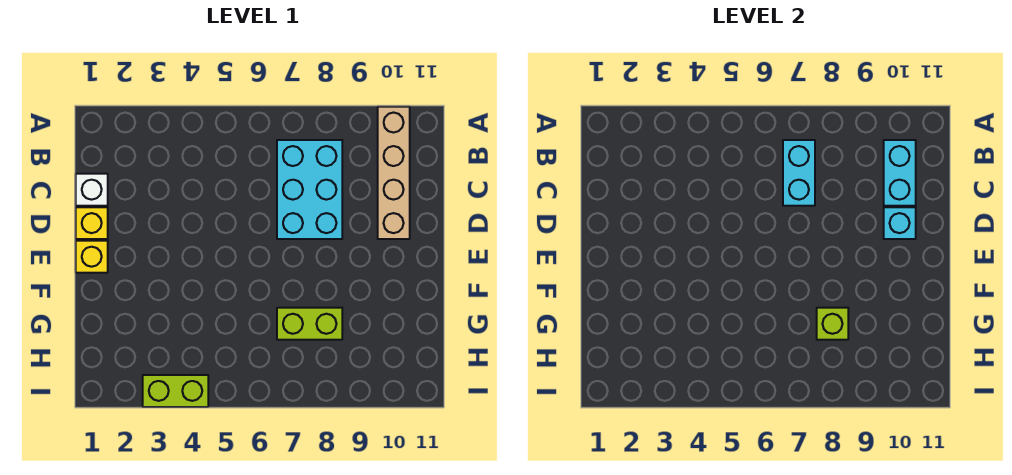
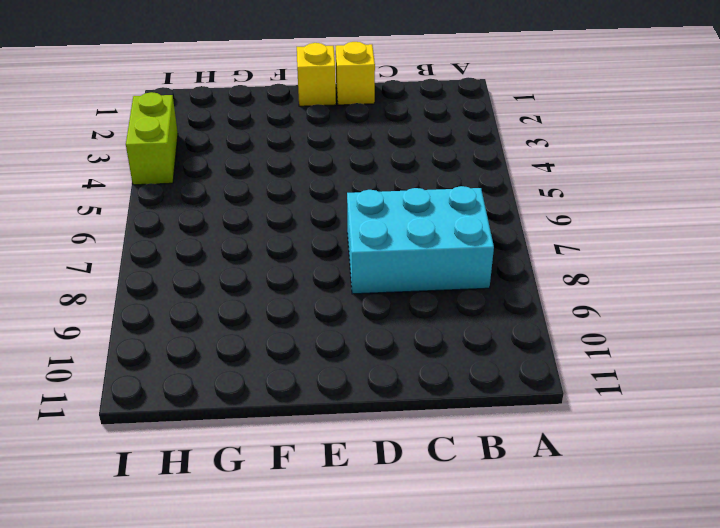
none -> tan brick A10:D10 level 1
none -> white brick C1 level 1

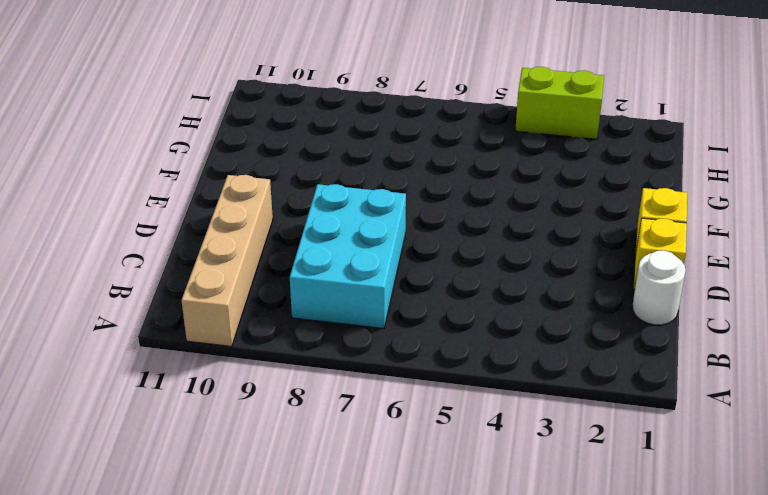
white round brick C1 level 1 -> white brick C1 level 1
none -> lime brick G7:G8 level 1
none -> cyan brick B7:C7 level 2

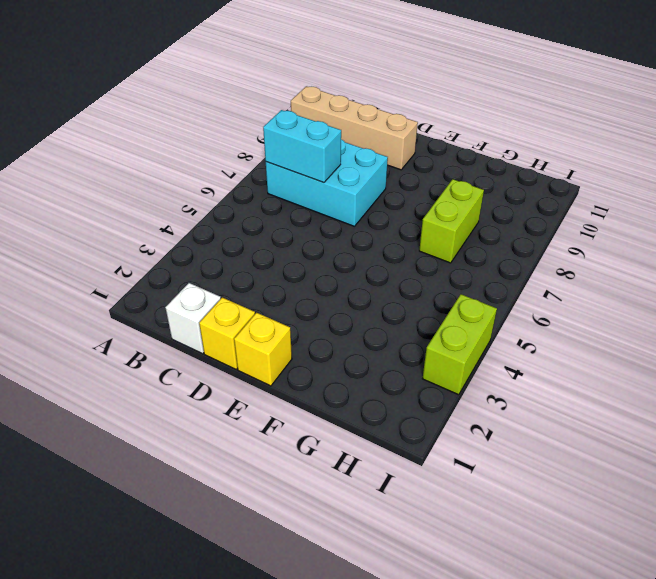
none -> cyan brick B10:C10 level 2
none -> cyan brick D10 level 2

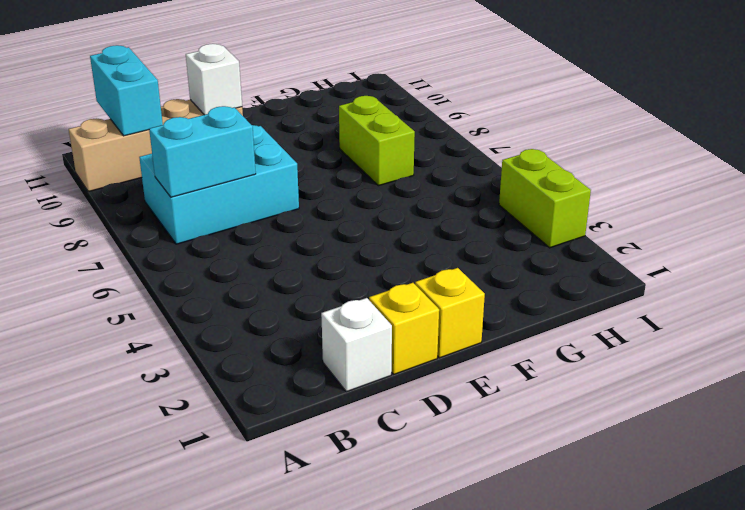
cyan brick B10:B11 level 2 -> cyan brick B10:C10 level 2
white brick D10 level 2 -> cyan brick D10 level 2
none -> lime brick G8 level 2

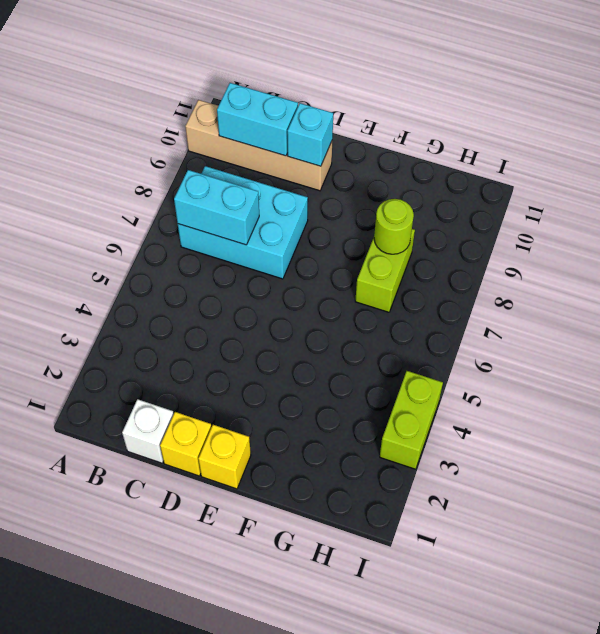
lime round brick G8 level 2 -> lime brick G8 level 2

